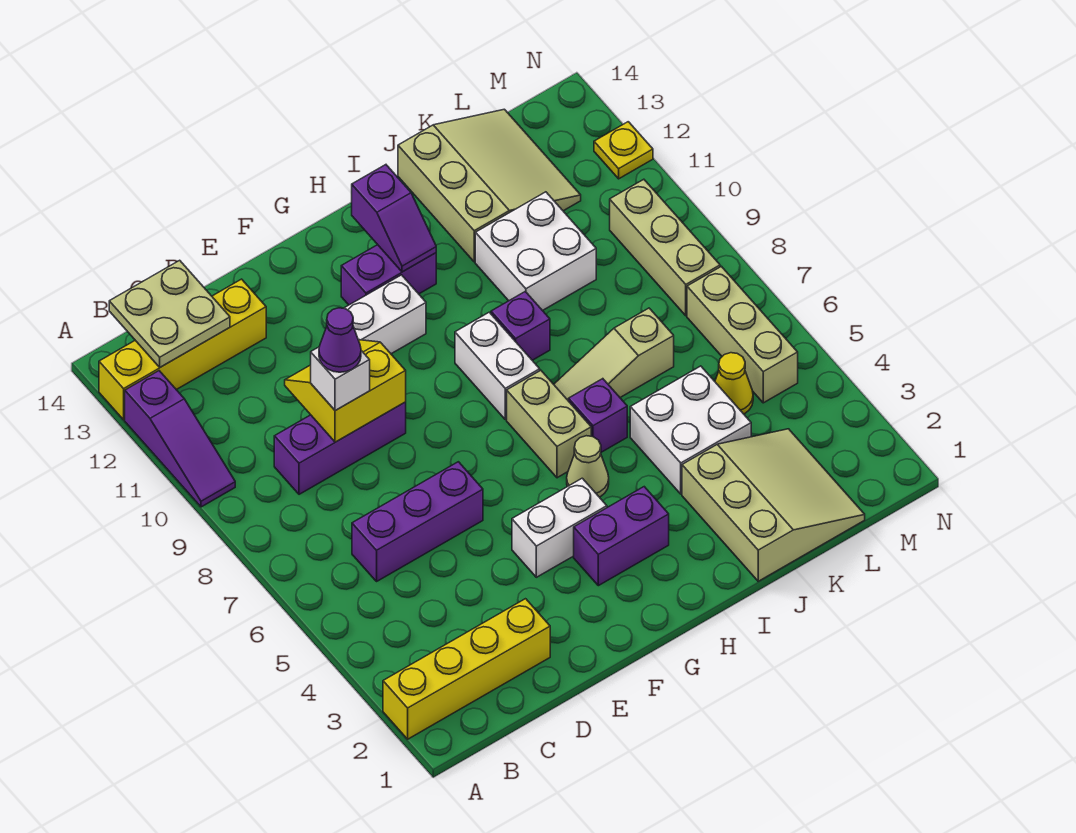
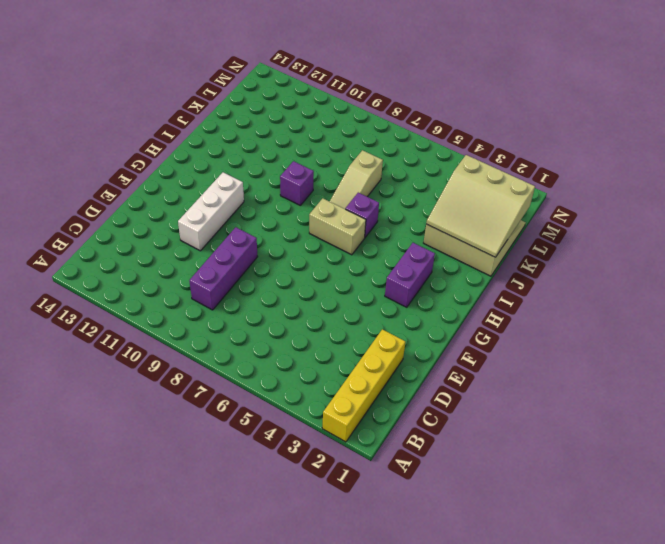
white brick E11:G11 level 1 -> white brick F11:G11 level 1
tan slope J1:L3 level 2 top L -> tan slope J12:L14 level 1 top J
none -> purple slope A10:A12 level 1 top 12
none -> yellow brick A13:D13 level 1
none -> purple brick C6:E6 level 1

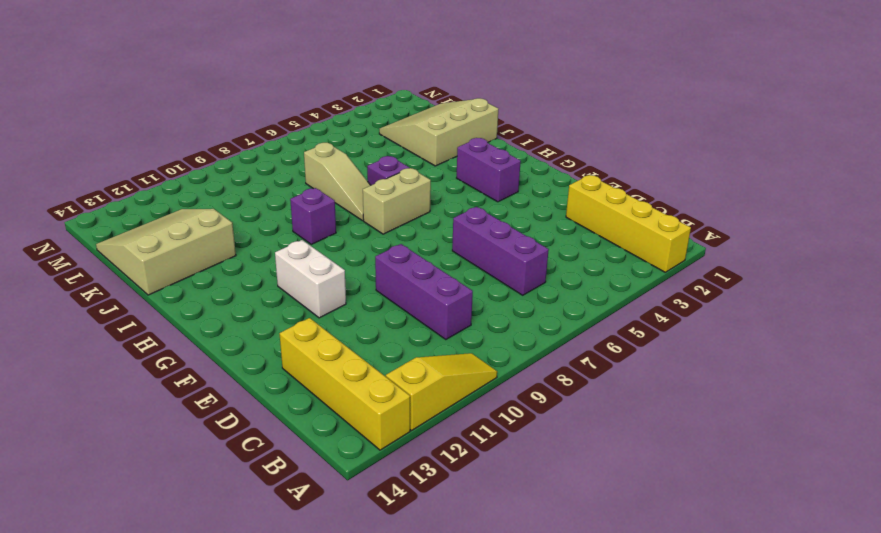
yellow slope A10:A12 level 1 top 12 -> purple slope A10:A12 level 1 top 12
none -> white brick F4:G4 level 1
none -> purple brick G12:H12 level 1
none -> tan cone H5 level 1

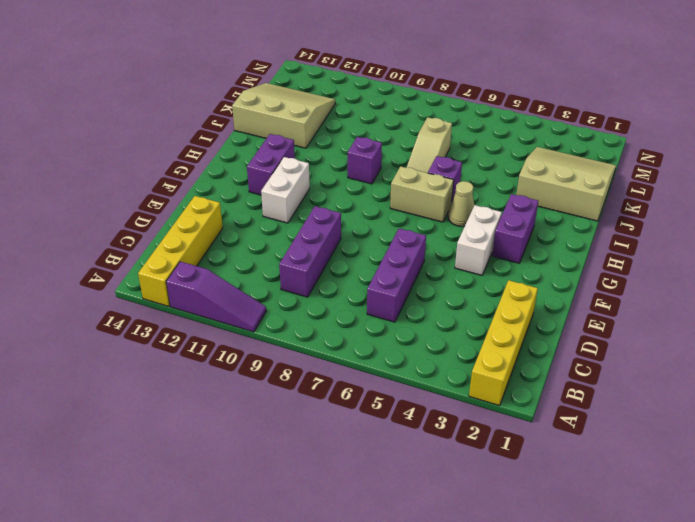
none -> white brick H8:H9 level 1
none -> white brick J4:K5 level 1
none -> white brick J10:K11 level 1

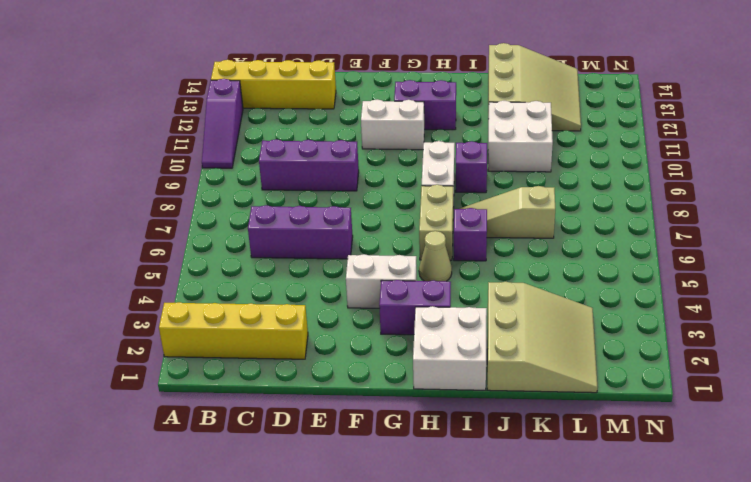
white brick H1:I2 level 1 -> white brick J4:K5 level 1
none -> yellow cone L5 level 1
none -> tan brick M5:M7 level 1
none -> tan brick M8:M10 level 1

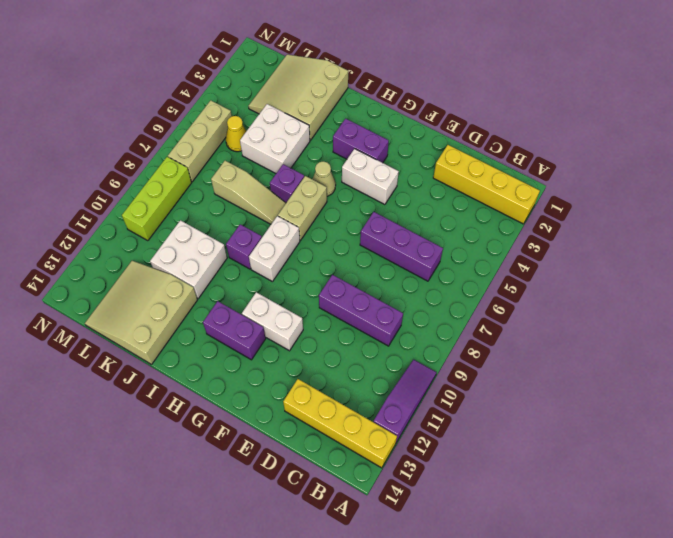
lime brick M8:M10 level 1 -> tan brick M8:M10 level 1
none -> yellow plate N12 level 1
none -> tan plate B13:C14 level 2
none -> yellow slope D9:E10 level 2 top 9

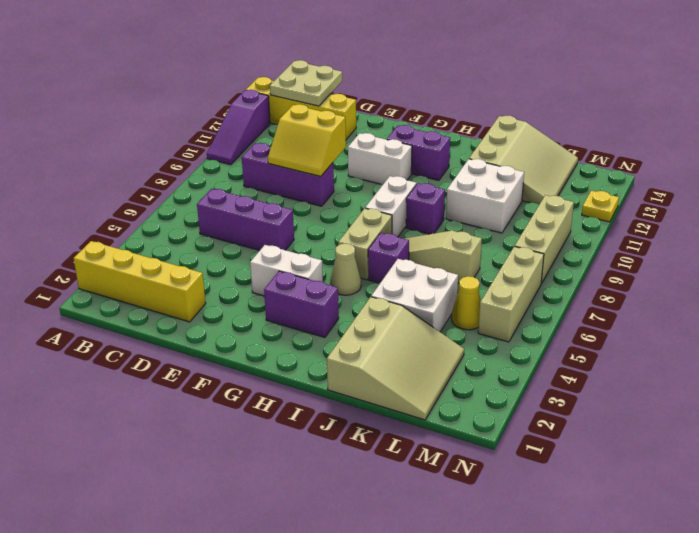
yellow slope D9:E10 level 2 top 10 -> yellow slope D9:E10 level 2 top 9
none -> purple slope H12:H13 level 2 top 13
none -> white brick D9 level 3
none -> purple cone D9 level 4

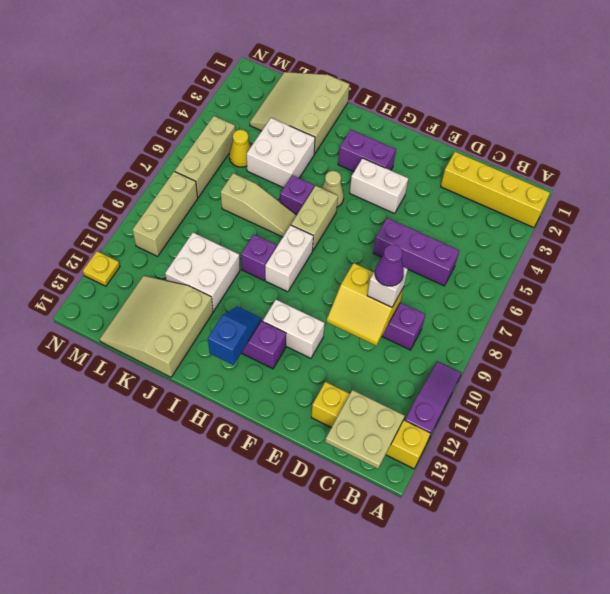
blue slope H12:H13 level 2 top 13 -> purple slope H12:H13 level 2 top 13

